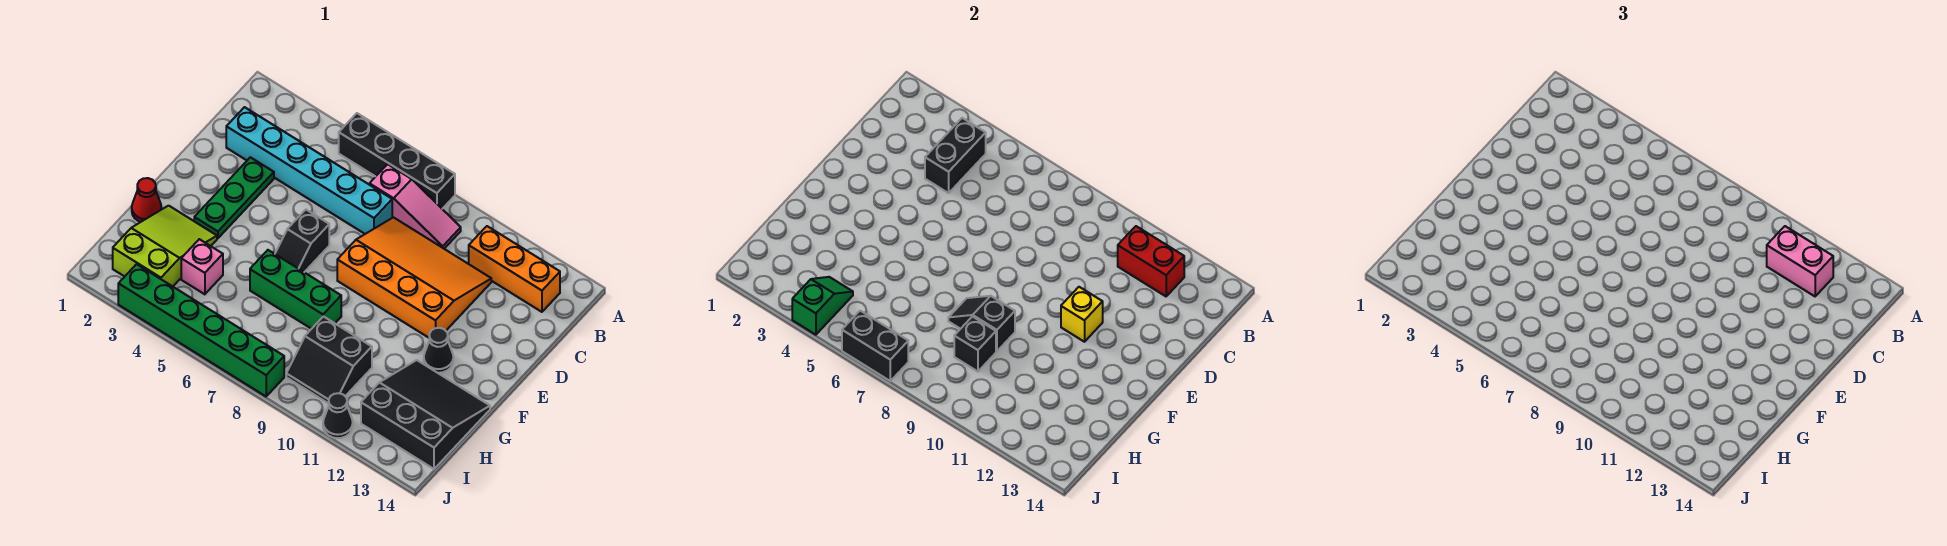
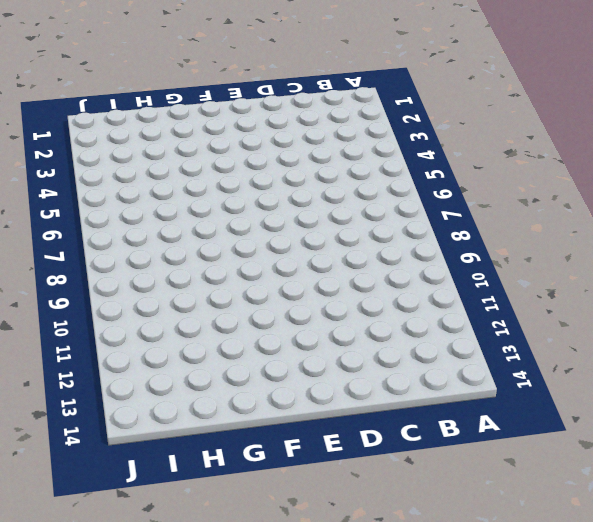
none -> black brick A5:A8 level 1
none -> pink slope B7:B9 level 1 top 7
none -> orange brick B11:B13 level 1

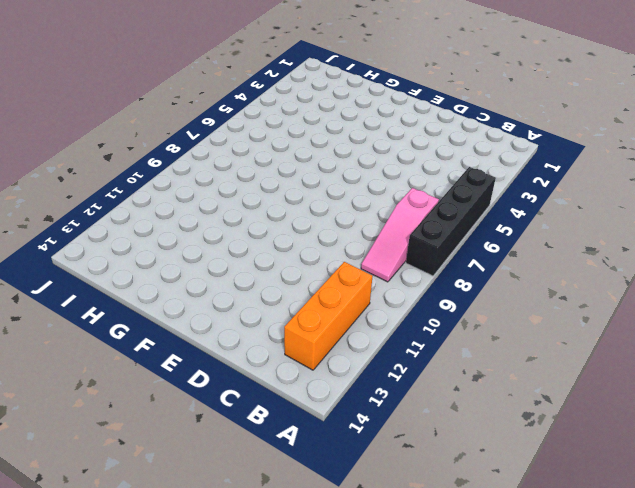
none -> cyan brick C2:C7 level 1
none -> orange slope C8:E11 level 1 top E
none -> green plate D3:F3 level 1

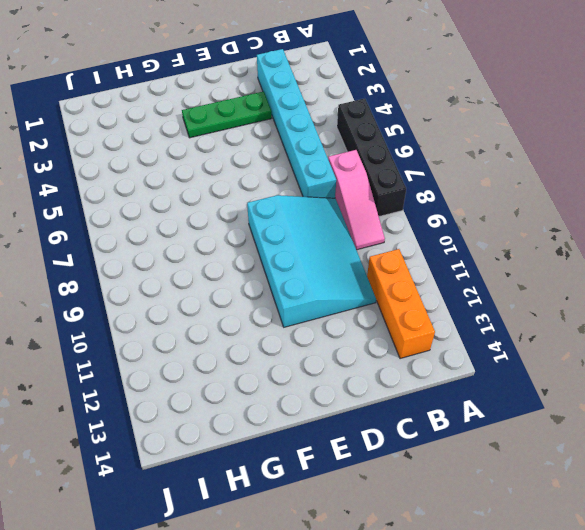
cyan slope C8:E11 level 1 top E -> orange slope C8:E11 level 1 top E
none -> black slope E6:F6 level 1 top E
none -> black cone F12 level 1
none -> red cone G1 level 1

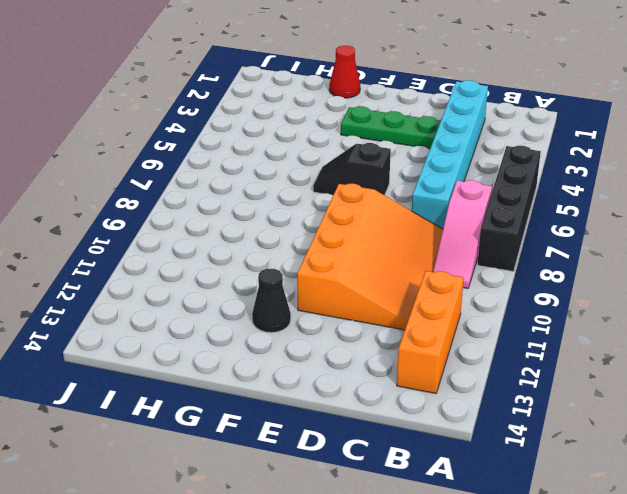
none -> lime slope G2:I3 level 1 top I
none -> green brick G6:G8 level 1
none -> black slope G12:I14 level 1 top I

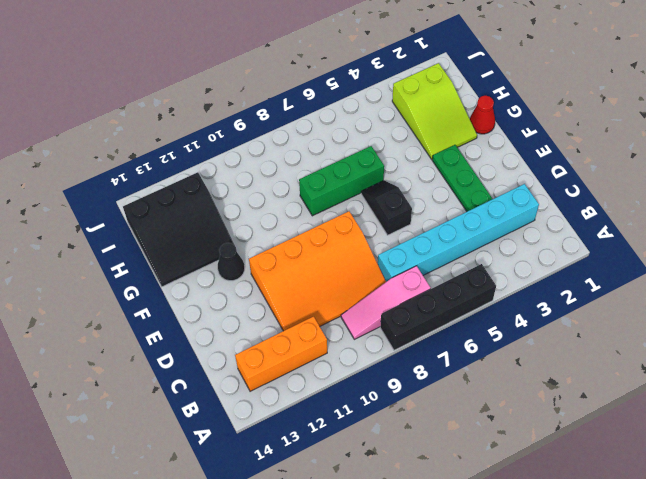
none -> pink brick H4 level 1
none -> black slope H9:I10 level 1 top H
none -> green brick J3:J8 level 1

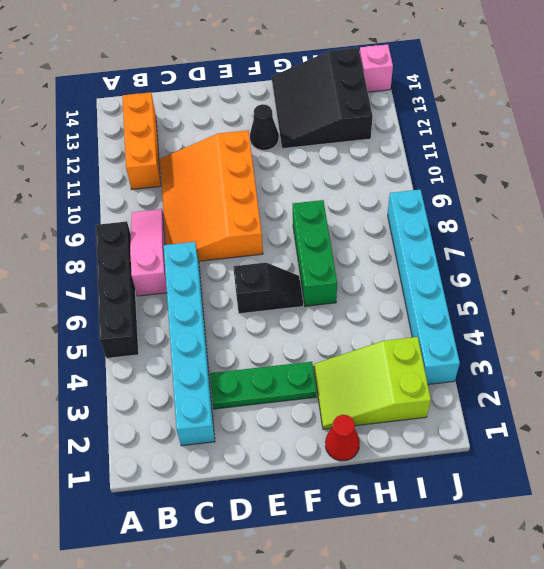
cyan brick J3:J8 level 1 -> green brick J3:J8 level 1
pink brick J14 level 1 -> pink brick H4 level 1
none -> black slope H9:I10 level 1 top H
none -> black cone J11 level 1
none -> black brick B4:C4 level 2

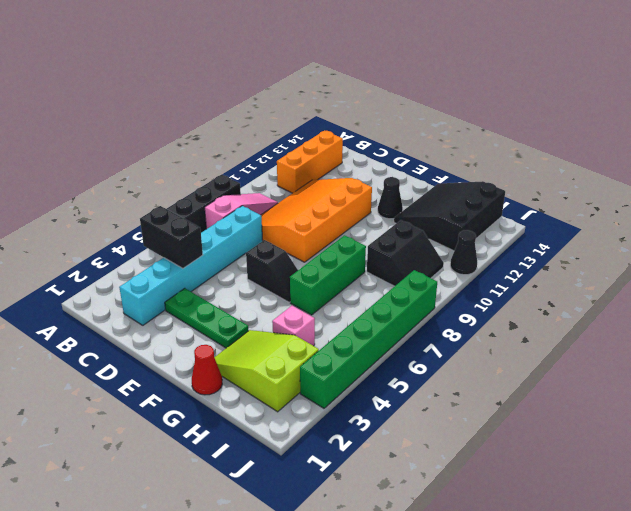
none -> red brick B11:B12 level 2
none -> yellow brick E11 level 2
none -> black slope G8:G9 level 2 top 9

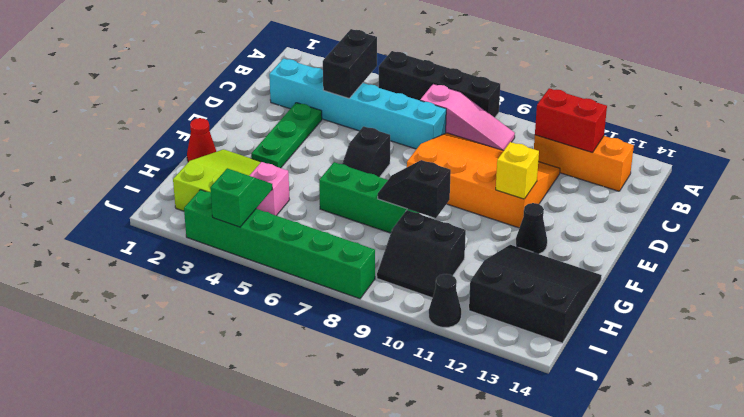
none -> black brick H9 level 2
none -> black brick J6:J7 level 2
none -> pink brick B11:B12 level 3

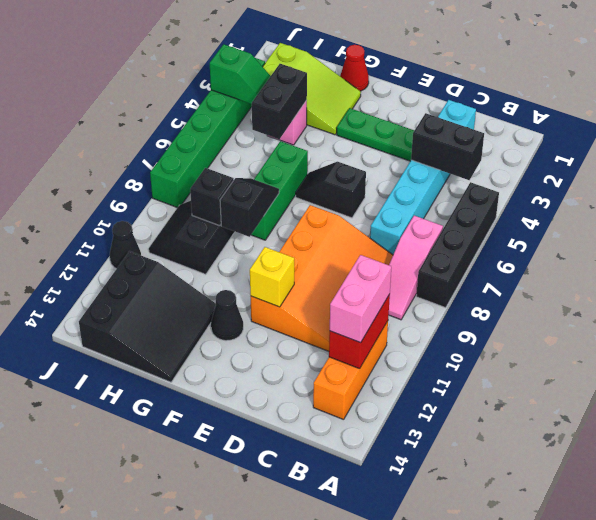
black brick H4:H5 level 2 -> black brick J6:J7 level 2

